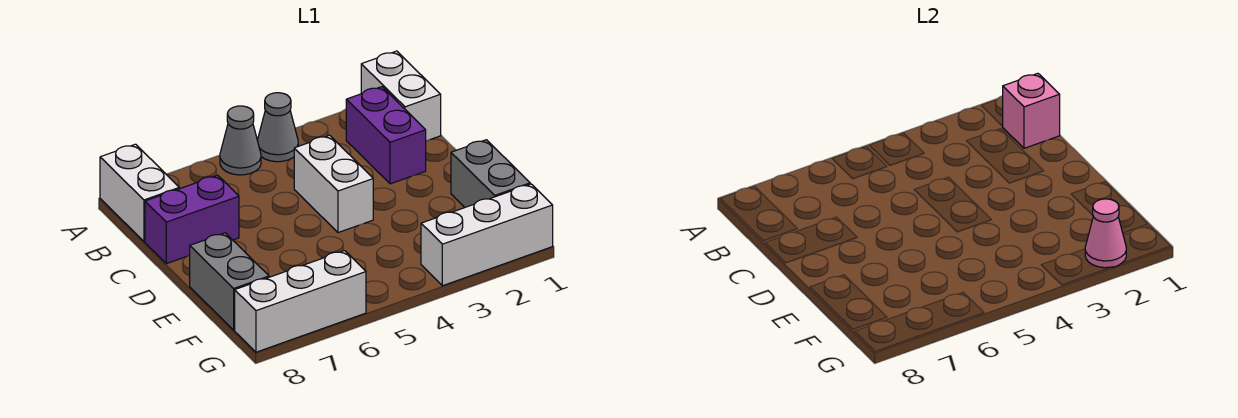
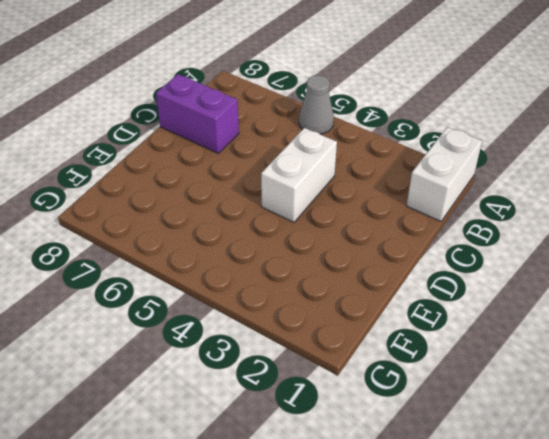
none -> grey cone A4 level 1
none -> white brick A8:B8 level 1
none -> purple brick B2:C2 level 1

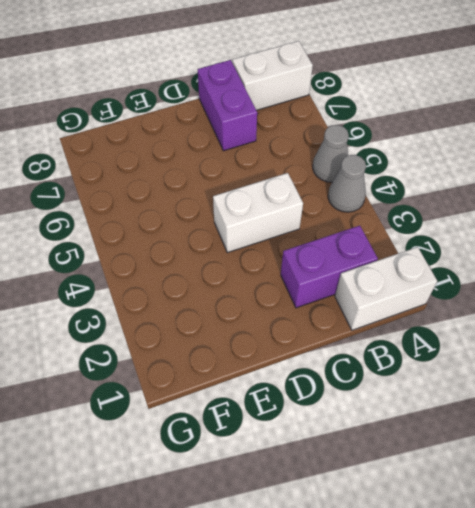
none -> grey brick E1:F1 level 1
none -> grey brick E8:F8 level 1
none -> white brick G1:G3 level 1

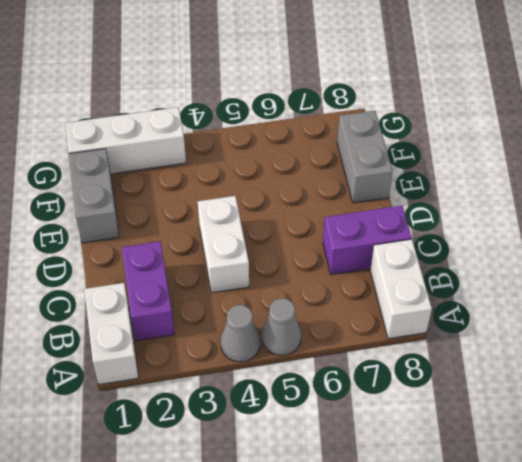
none -> white brick G6:G8 level 1
none -> pink brick B1 level 2
none -> pink cone G2 level 2

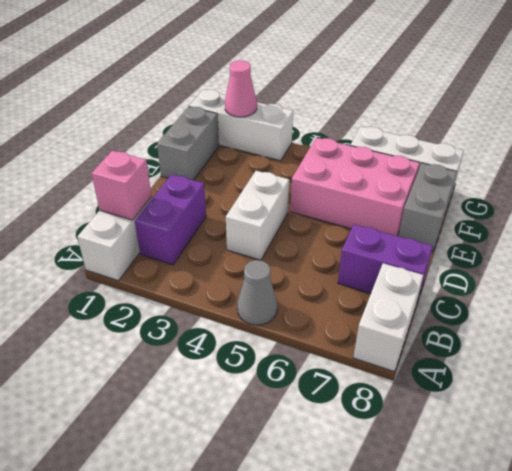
pink brick E5:F7 level 1 -> none
none -> grey cone A4 level 1

